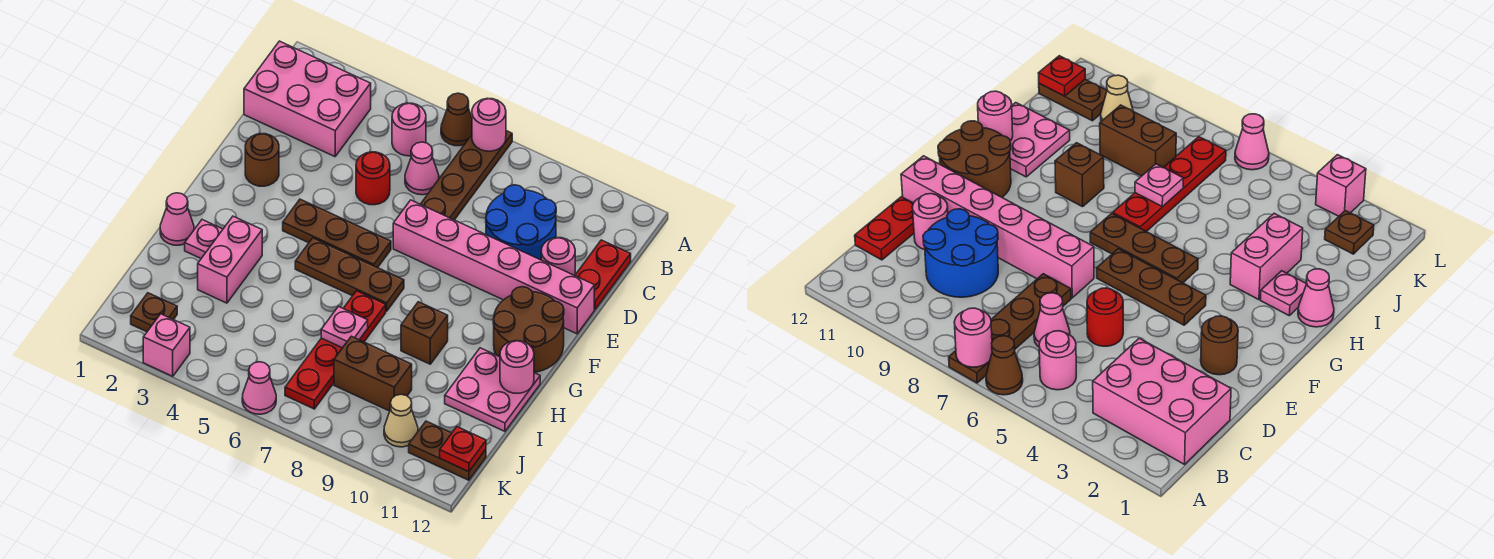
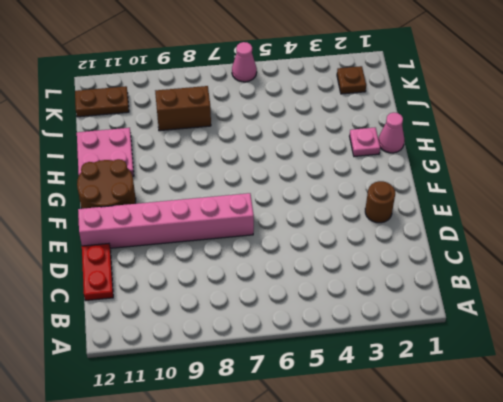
none -> brown cone A6 level 1
none -> brown plate A7:D7 level 1
none -> pink brick B1:C3 level 1
none -> pink round brick B5 level 1

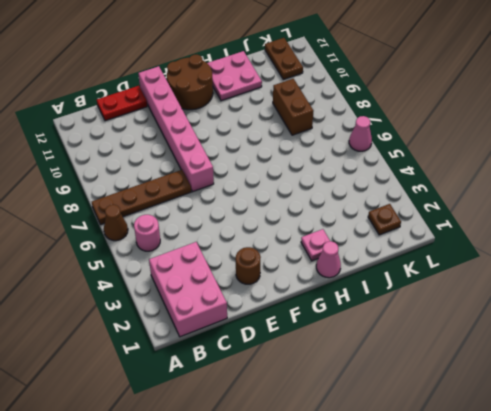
none -> pink cone C6 level 1
none -> blue round brick C9:D10 level 1
none -> red round brick D5 level 1
none -> pink round brick D11 level 1

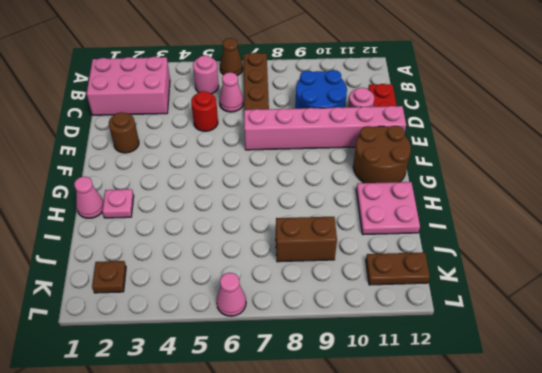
none -> brown plate F4:F6 level 1
none -> brown plate G5:G7 level 1
none -> pink brick H3:I3 level 1
none -> red plate H7:K7 level 1

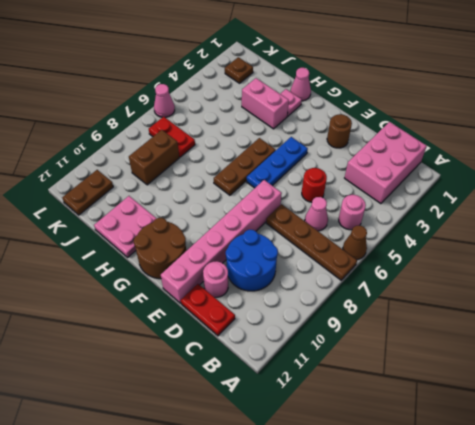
blue plate F4:F6 level 1 -> brown plate F4:F6 level 1
red plate J7:K7 level 1 -> red plate H7:K7 level 1
none -> brown brick H9 level 1
none -> tan cone K10 level 1
none -> pink brick L3 level 1
none -> pink round brick A7 level 2

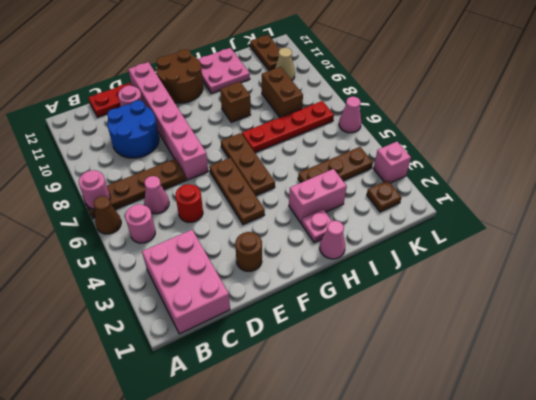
brown plate I4:K4 level 1 -> none
none -> pink round brick H12 level 2
none -> pink plate I7 level 2
none -> red plate K12 level 2

